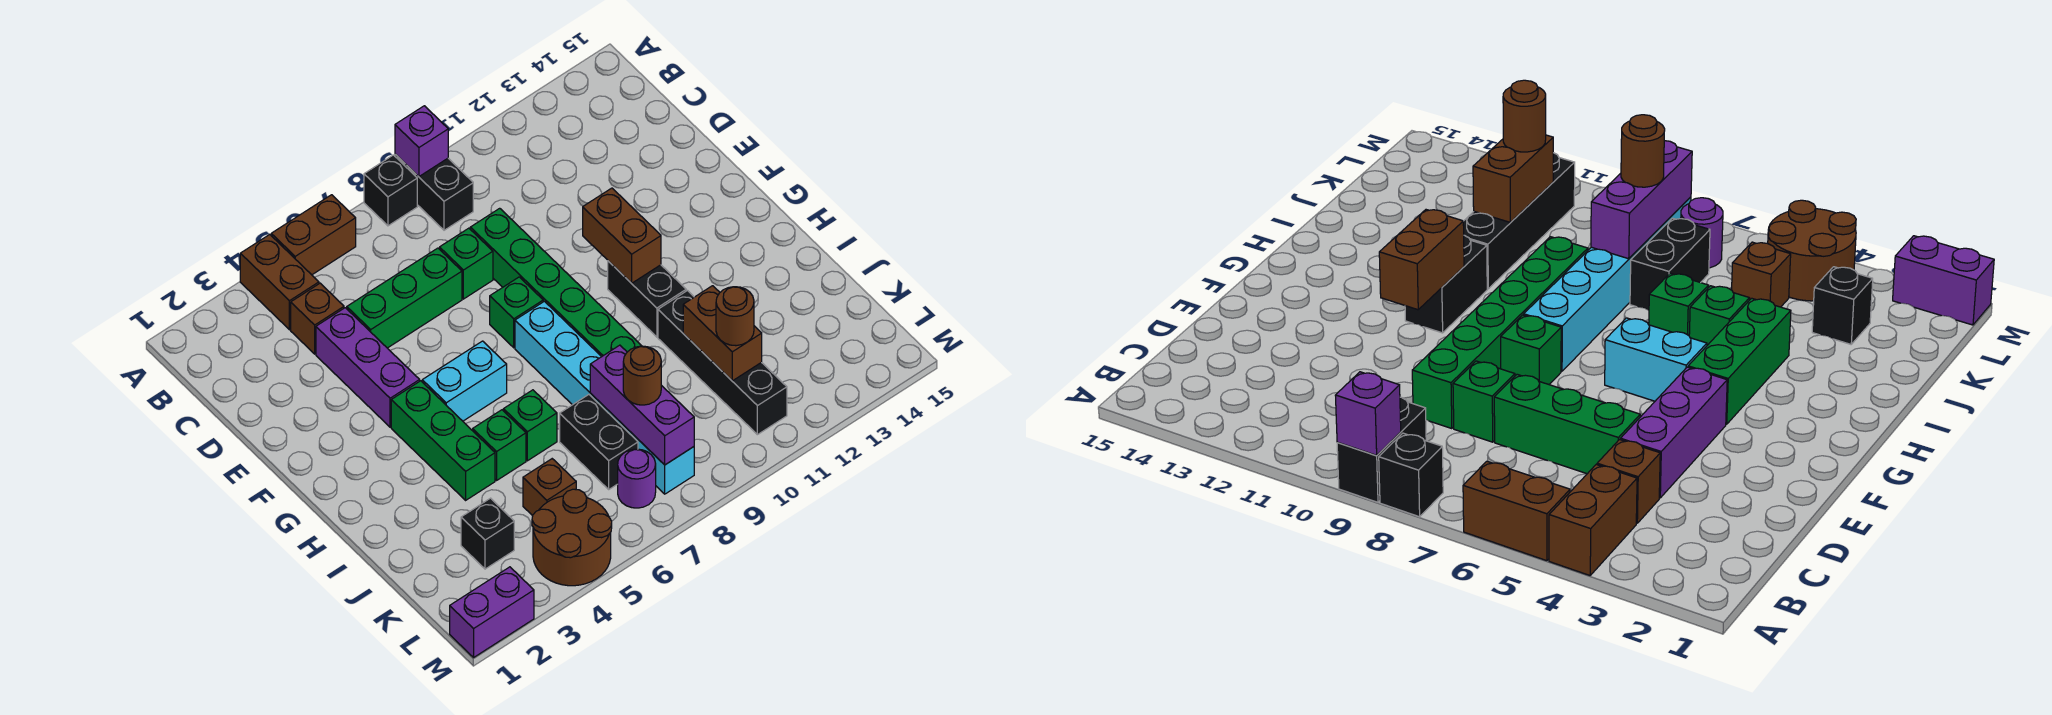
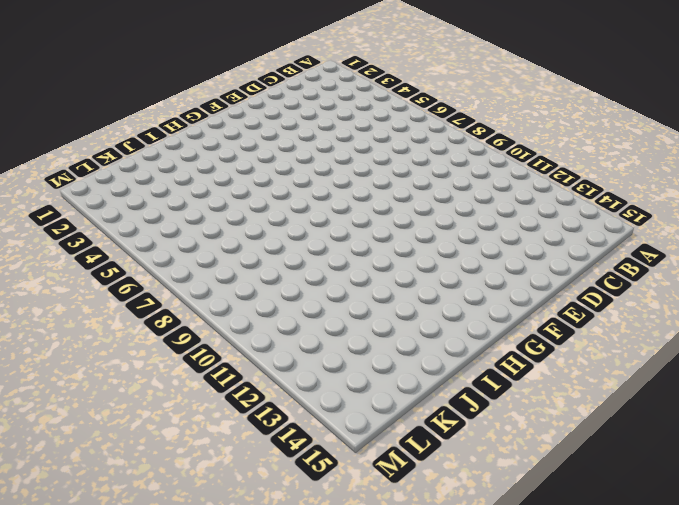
none -> brown brick A4:B4 level 1
none -> brown brick A5:A6 level 1
none -> black brick A8 level 1

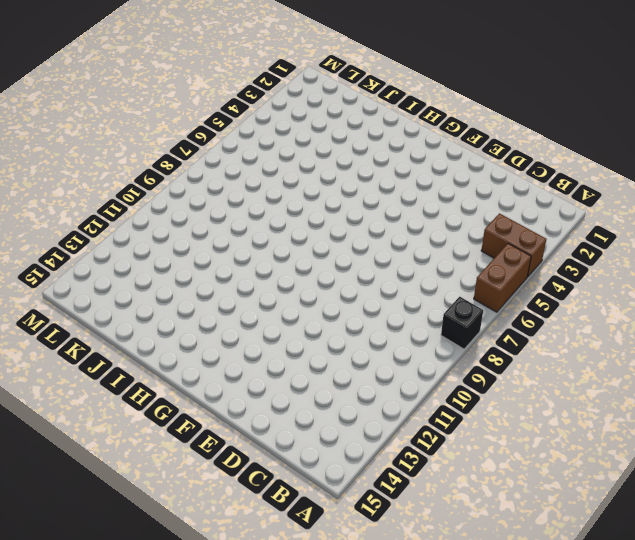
none -> black brick A9:B9 level 1
none -> brown brick C4 level 1
none -> purple brick D4:F4 level 1

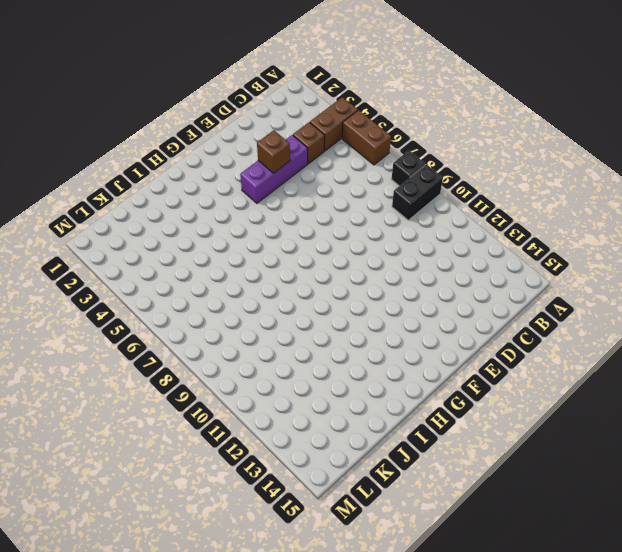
brown brick E4 level 2 -> brown brick K5 level 1
none -> green brick D5:D7 level 1
none -> green brick D8 level 1
none -> green brick D9:I9 level 1

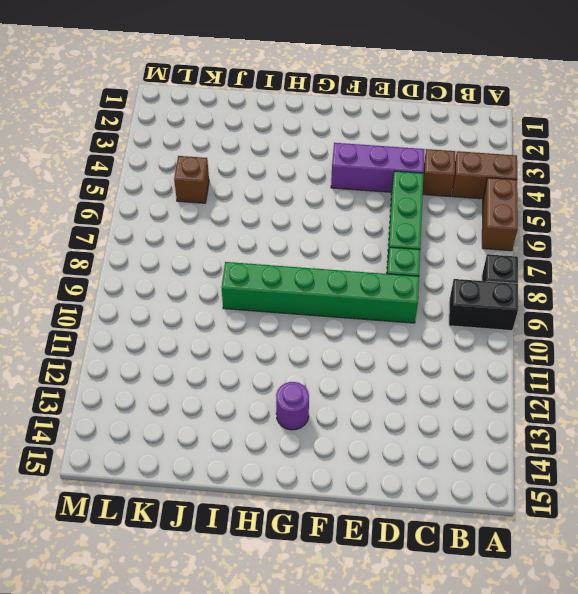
purple round brick G13 level 1 -> purple round brick L7 level 1
none -> green brick F8 level 1
none -> green brick G4:I4 level 1
none -> cyan brick G5:G6 level 1

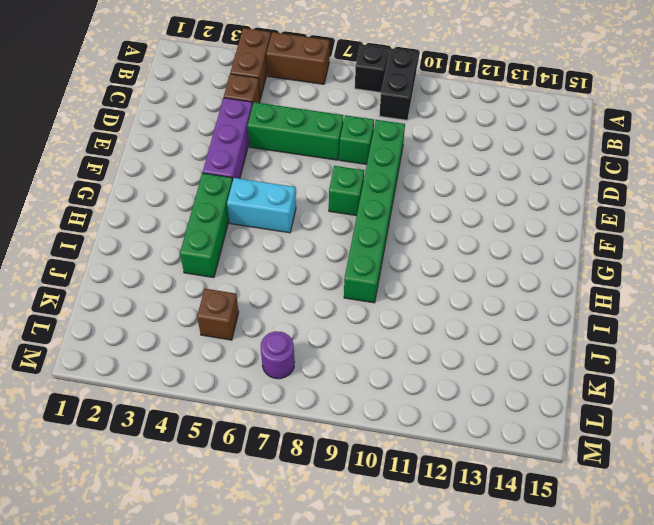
none -> cyan brick G8:L8 level 1
none -> black brick G11:H11 level 1
none -> green brick I5 level 1

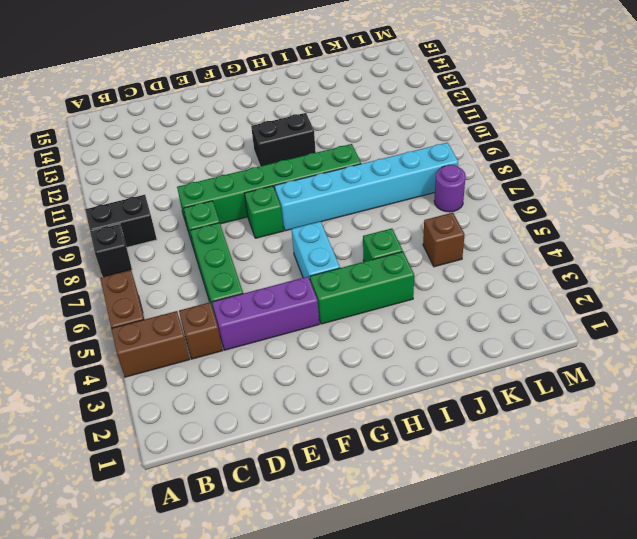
none -> green brick I6 level 1
none -> black brick I11:L11 level 1
none -> black brick J7:K7 level 1

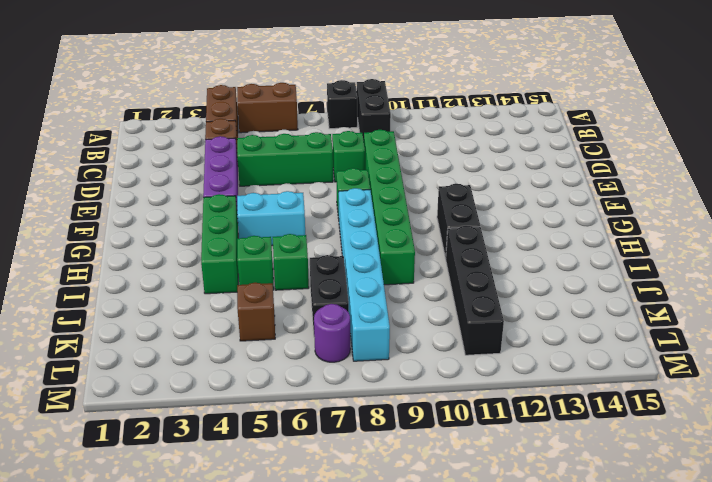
none -> black brick K3 level 1
none -> brown round brick L4:M5 level 1
none -> purple brick M1:M2 level 1

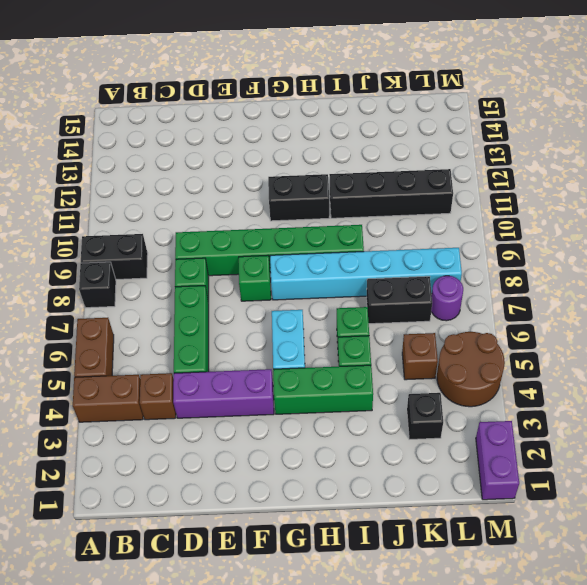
none -> purple brick A9 level 2
none -> brown brick F11:G11 level 2
none -> purple brick J8:L8 level 2

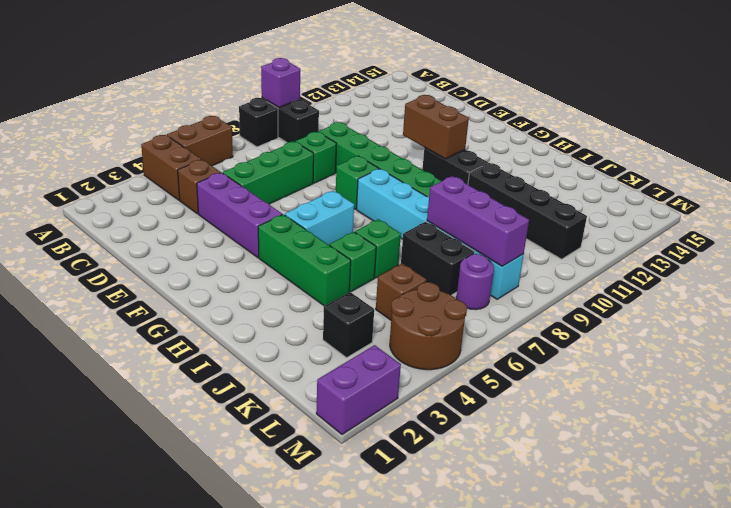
none -> brown brick J11:K11 level 2
none -> brown round brick K8 level 3
none -> brown round brick K11 level 3

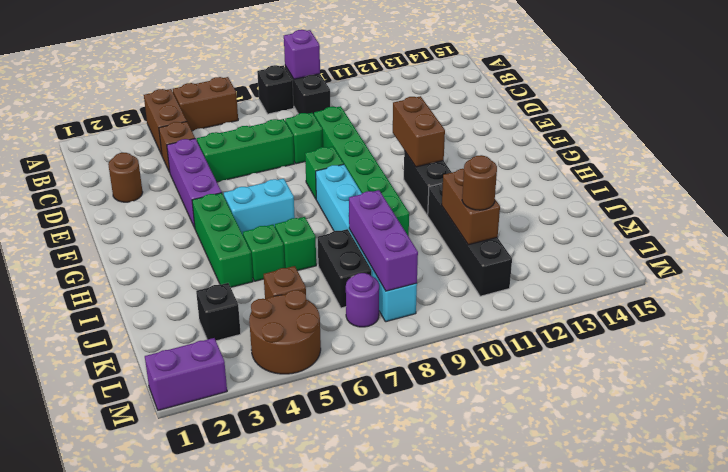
brown round brick D2 level 1 -> brown round brick K8 level 3

